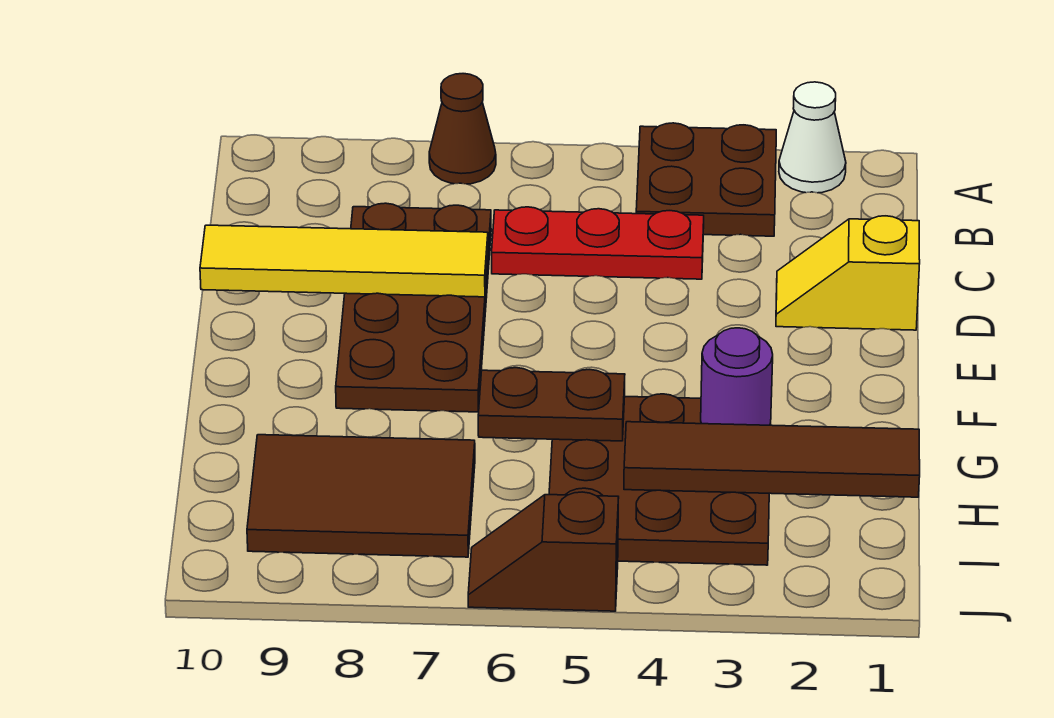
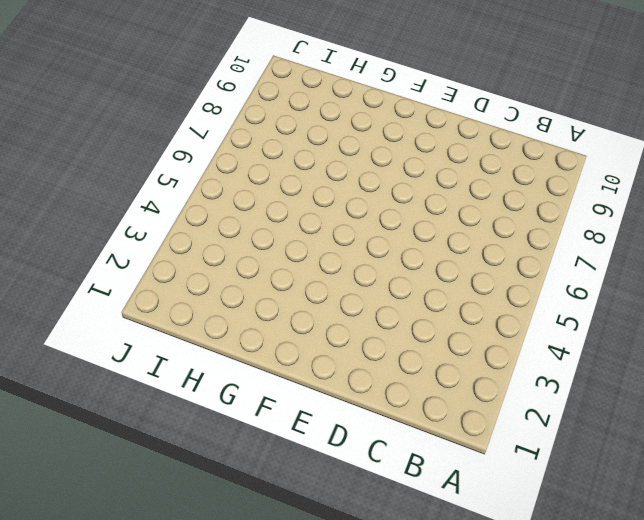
none -> white cone A2 level 1
none -> brown plate A3:B4 level 1
none -> brown cone A7 level 1

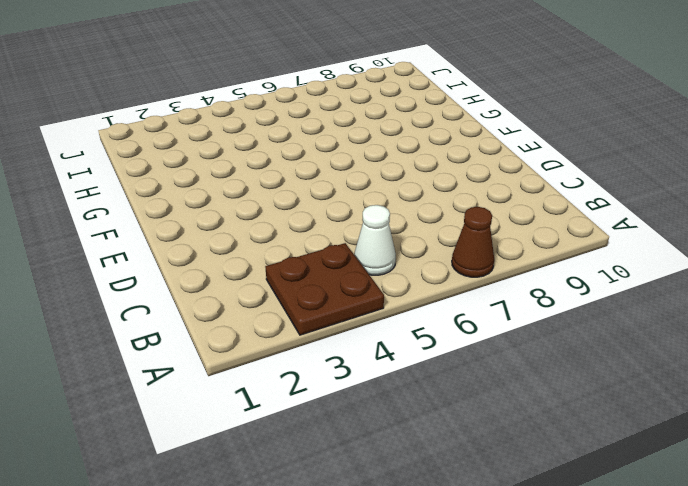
white cone B5 level 1 -> white cone A2 level 1
none -> red plate C4:C6 level 1
none -> brown plate C7:F8 level 1
none -> yellow slope D1:D2 level 1 top 1

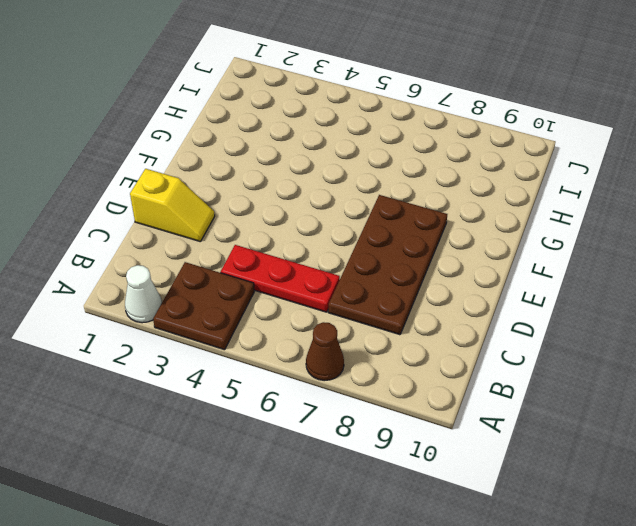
none -> brown plate G3:I5 level 1
none -> brown tile H7:I9 level 1
none -> brown slope J5:J6 level 1 top 5

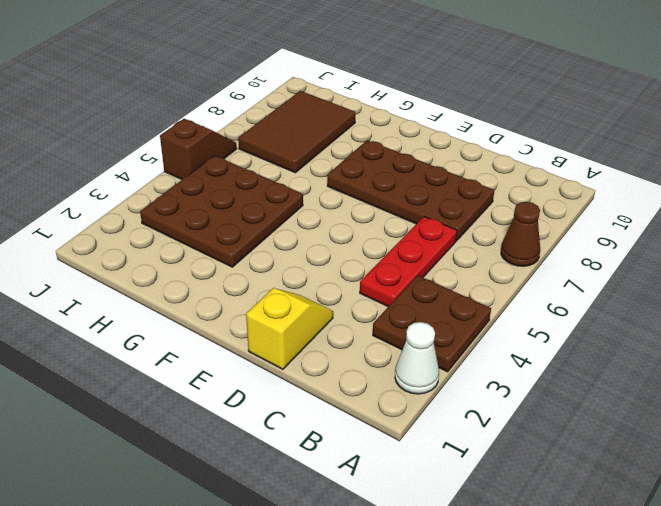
none -> yellow tile D7:D10 level 2
none -> purple round brick G3 level 2
none -> brown plate G5:G6 level 2

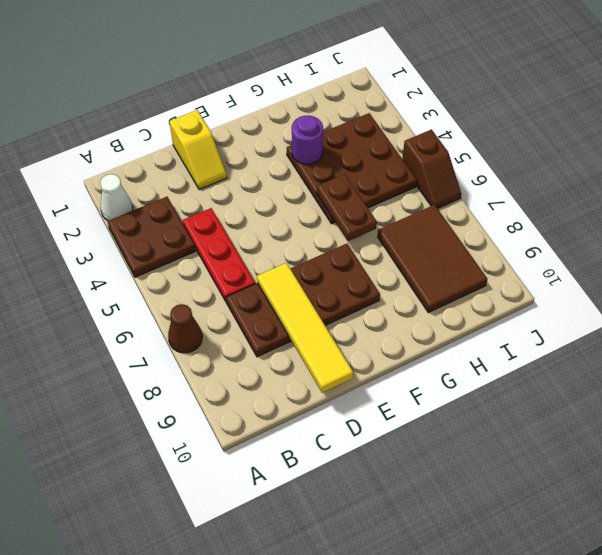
none -> brown tile H1:H4 level 2

